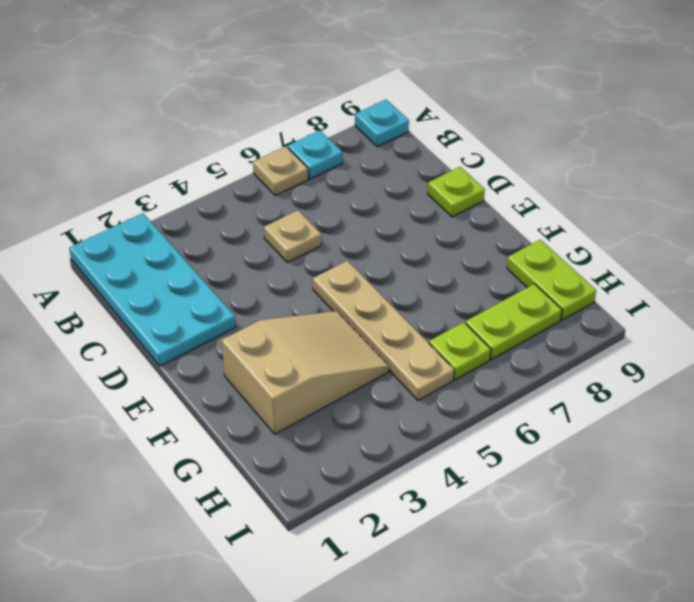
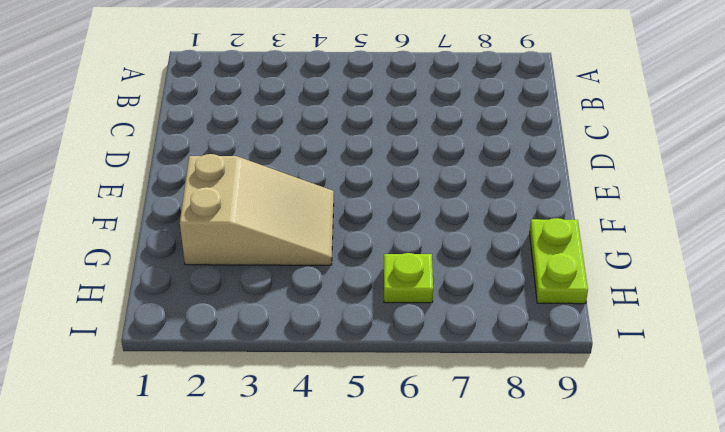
none -> cyan plate A1:D2 level 1
none -> tan plate A6 level 1

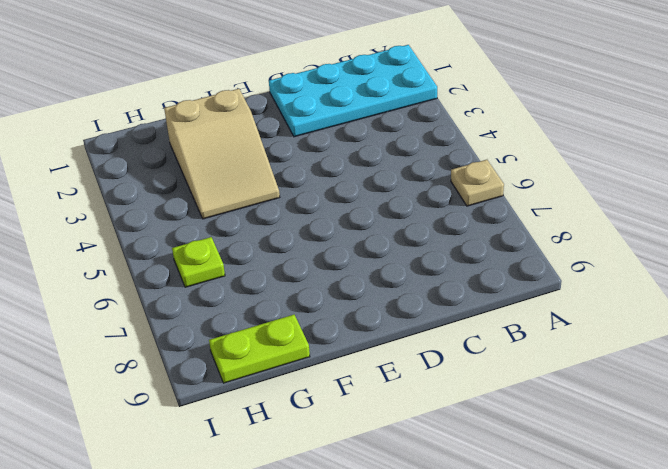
none -> cyan plate A7 level 1
none -> cyan plate A9 level 1

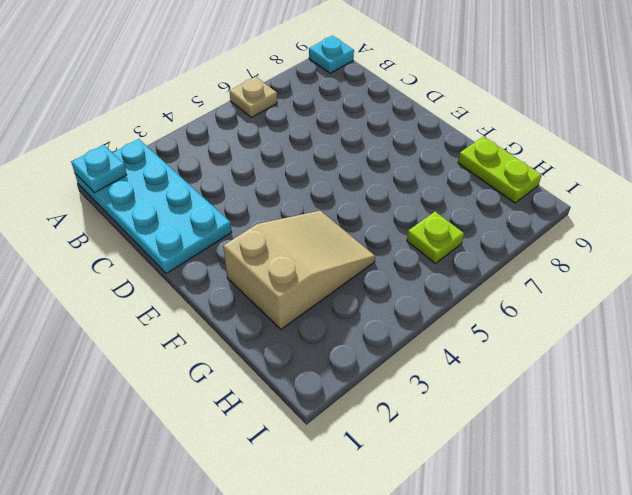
cyan plate A1 level 2 -> cyan plate A7 level 1
none -> tan plate C5 level 1
none -> lime plate D9 level 1

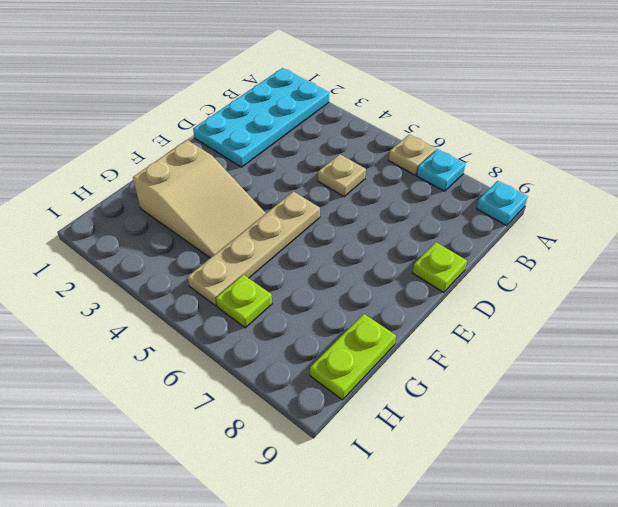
none -> lime plate H7:H8 level 1

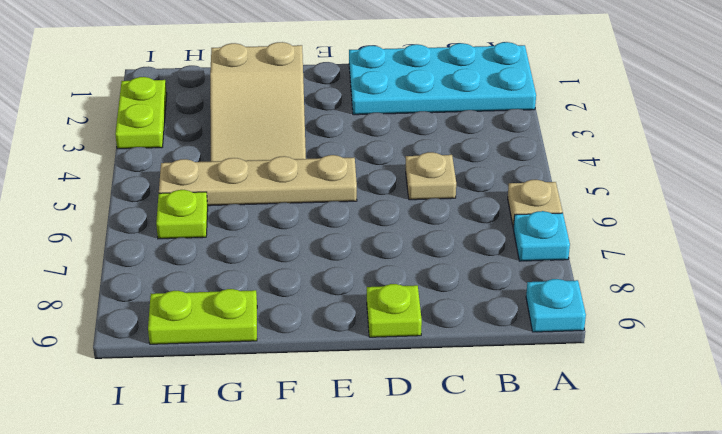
lime plate I2:I3 level 1 -> lime plate H7:H8 level 1

